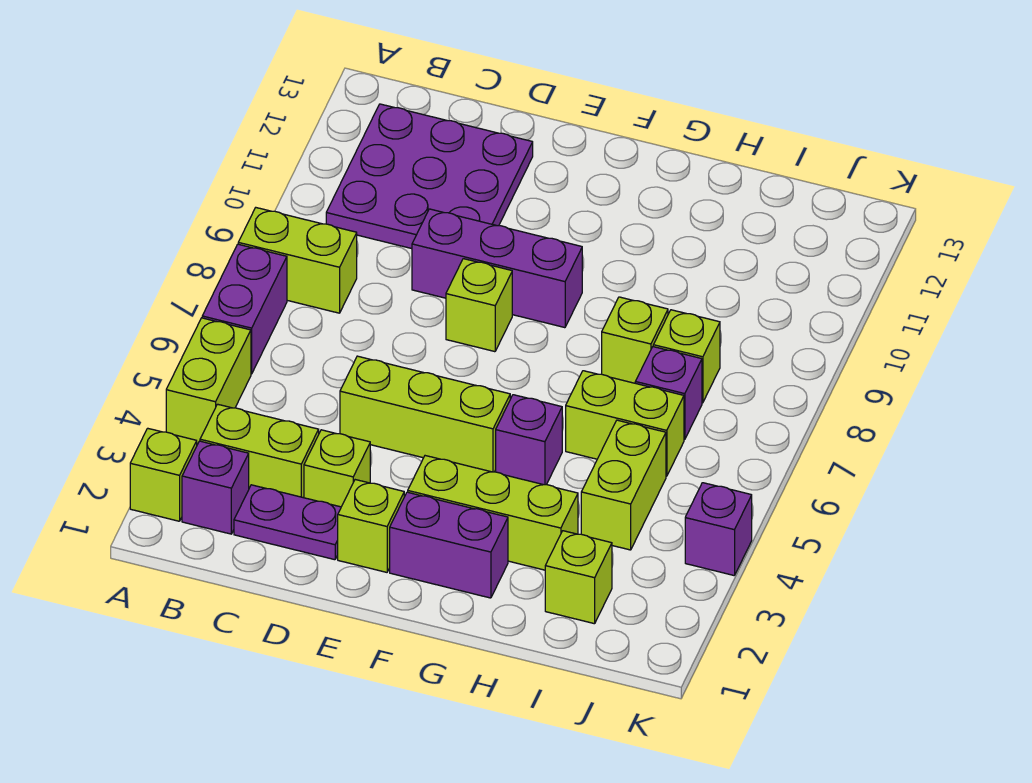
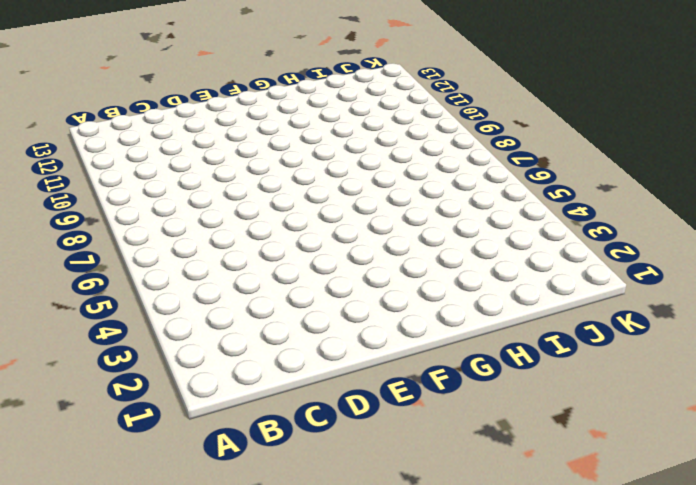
none -> lime brick A2 level 1
none -> lime brick A4:A5 level 1
none -> purple brick A6:A7 level 1

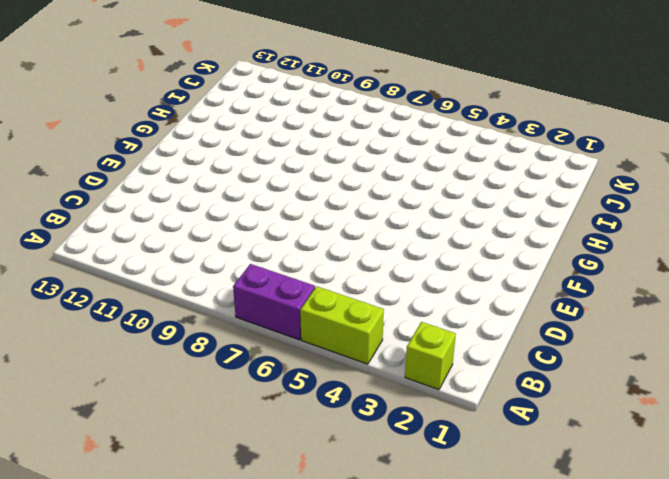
none -> lime brick A8:B8 level 1
none -> purple brick B2 level 1
none -> lime brick B3:C3 level 1

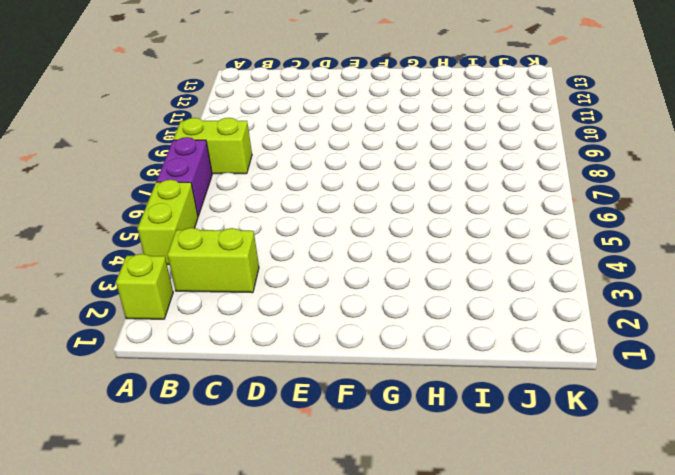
none -> purple brick B2 level 1
none -> purple plate B10:D12 level 1
none -> purple plate C2:D2 level 1

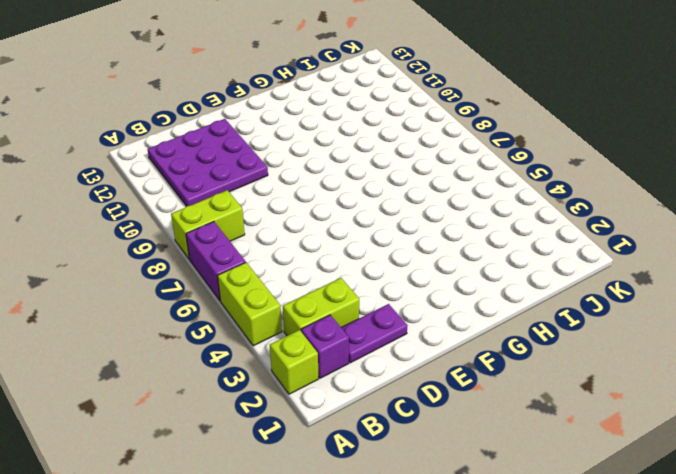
none -> lime brick D3 level 1
none -> lime brick D5:F5 level 1
none -> purple brick D9:F9 level 1

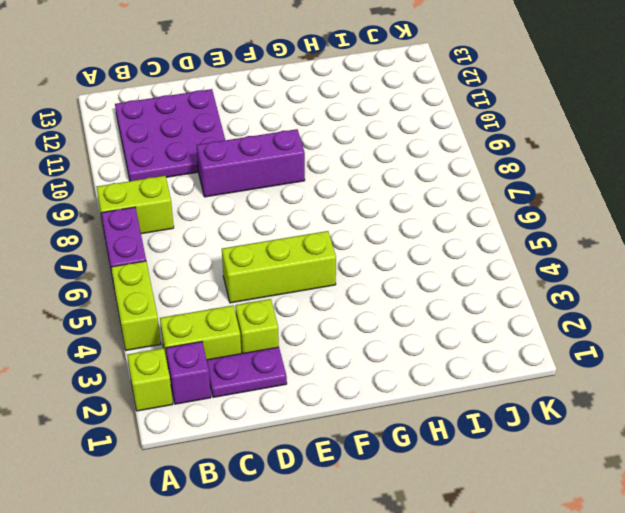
none -> lime brick E2 level 1
none -> lime brick E8 level 1
none -> purple brick F2:G2 level 1

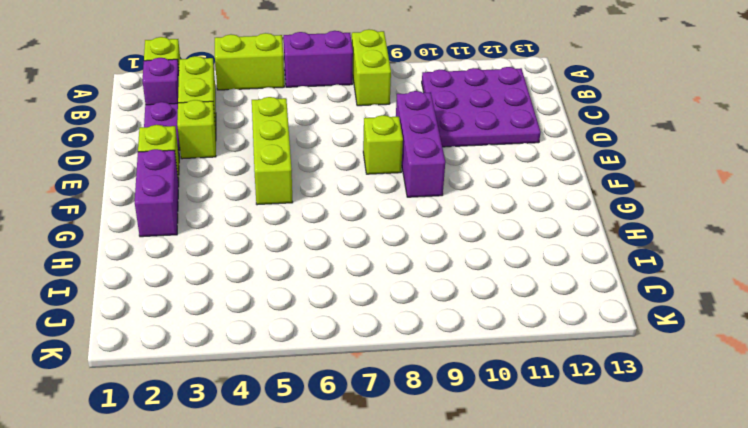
none -> lime brick F3:H3 level 1
none -> purple brick G5 level 1
none -> lime brick H6:I6 level 1

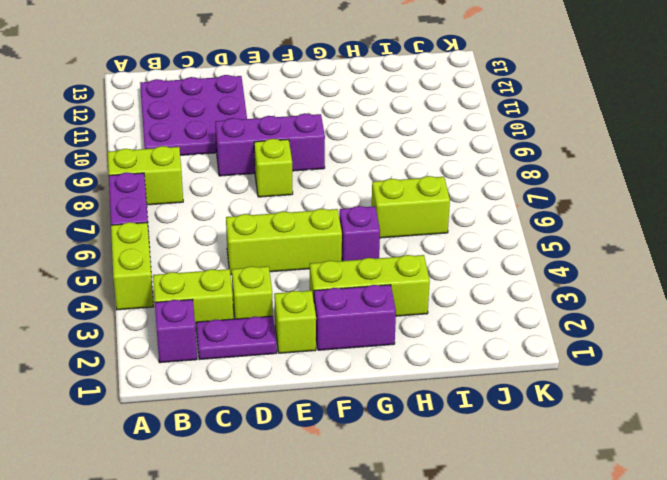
none -> lime brick A2 level 1
none -> lime brick H8 level 1
none -> lime brick I2 level 1

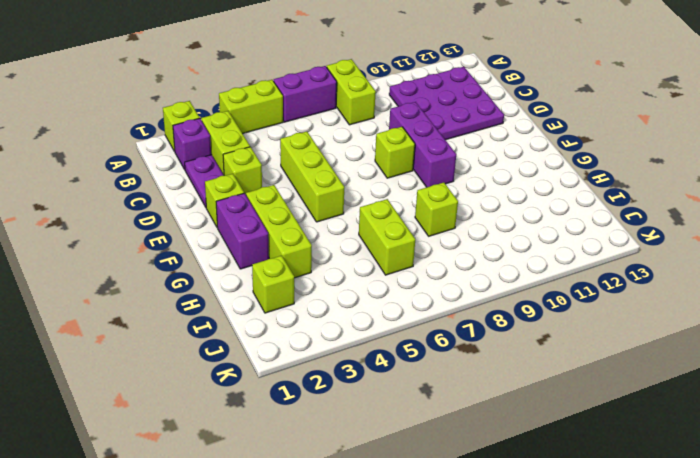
none -> purple brick G5 level 1
none -> lime brick I4:I5 level 1
none -> purple brick I7 level 1

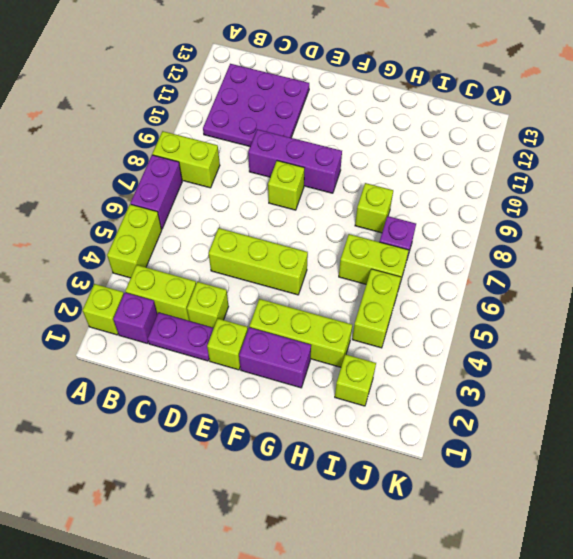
none -> purple brick G5 level 1
none -> lime brick I8 level 1
none -> purple brick K4 level 1

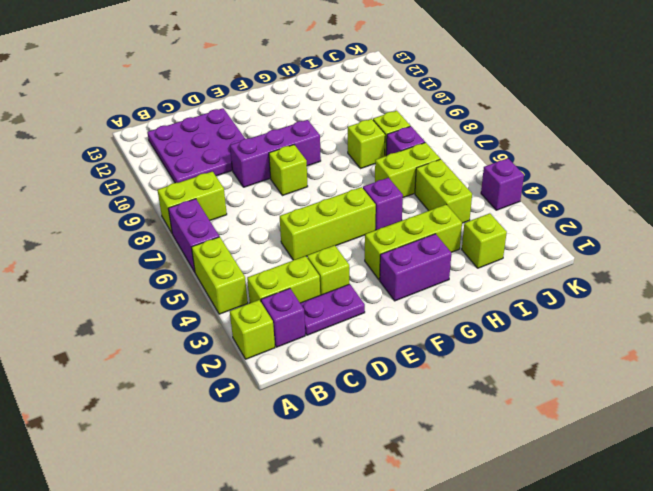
none -> lime brick E2 level 1

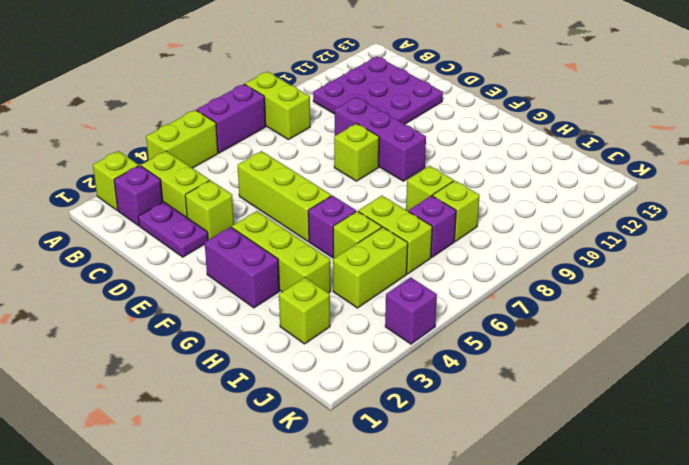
lime brick H5 level 1 -> lime brick E2 level 1

